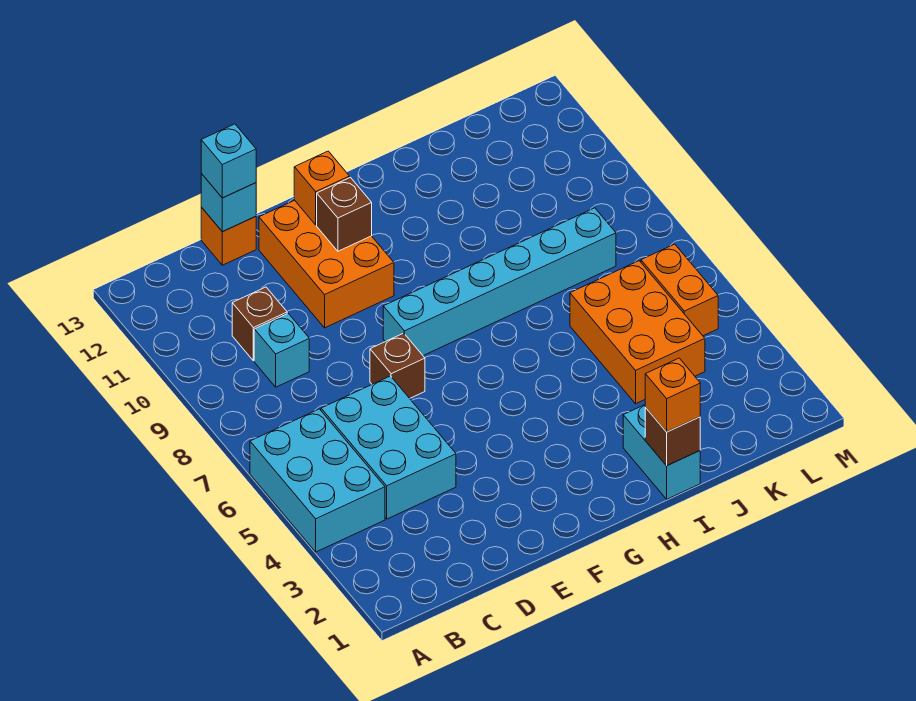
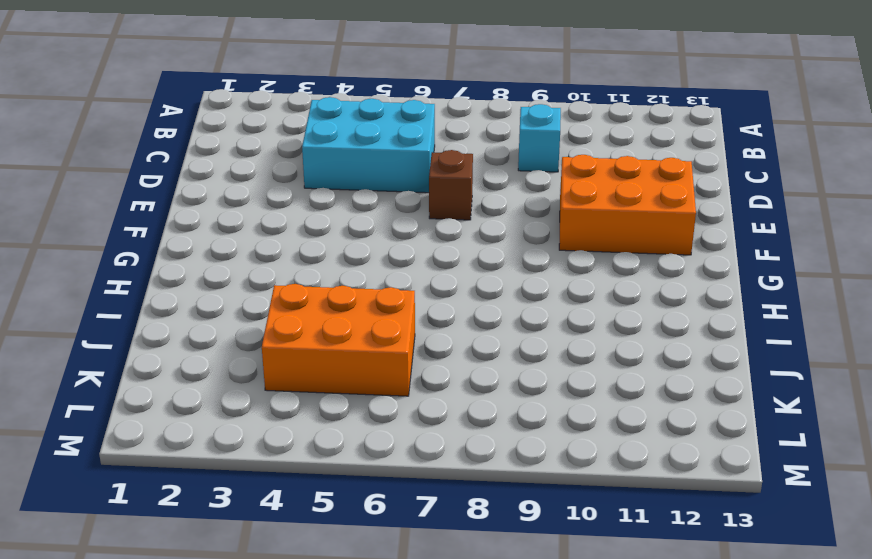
none -> cyan brick A4:B6 level 1
none -> brown brick C10 level 1
none -> orange brick D13 level 1

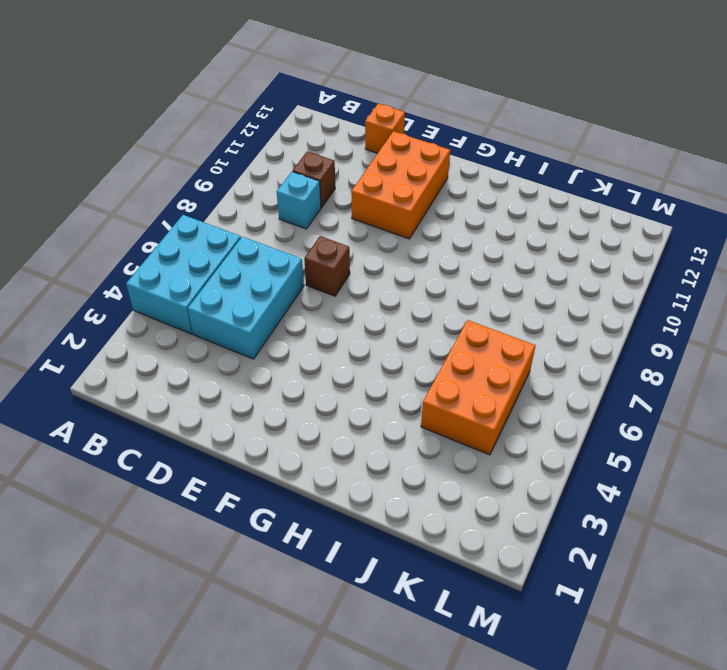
none -> cyan brick F8:K8 level 1
none -> cyan brick I1:I2 level 1
none -> orange brick L5:L6 level 1

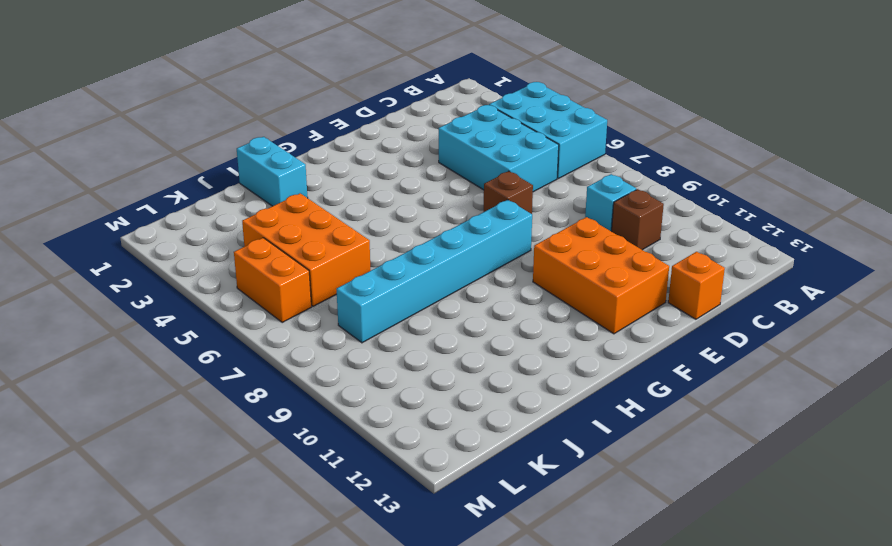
none -> cyan brick D13 level 2
none -> brown brick F11 level 2
none -> orange brick F12 level 2

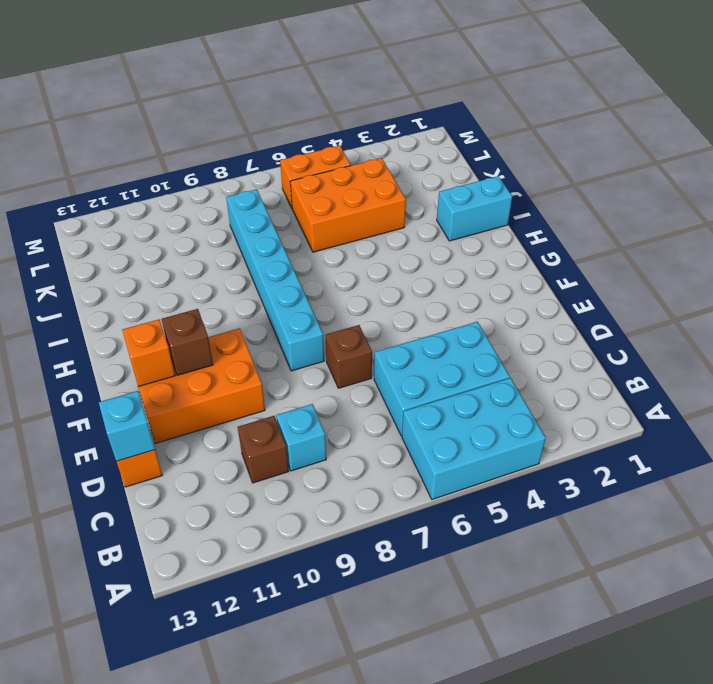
none -> brown brick I1 level 2
none -> cyan brick D13 level 3
none -> orange brick I1 level 3

